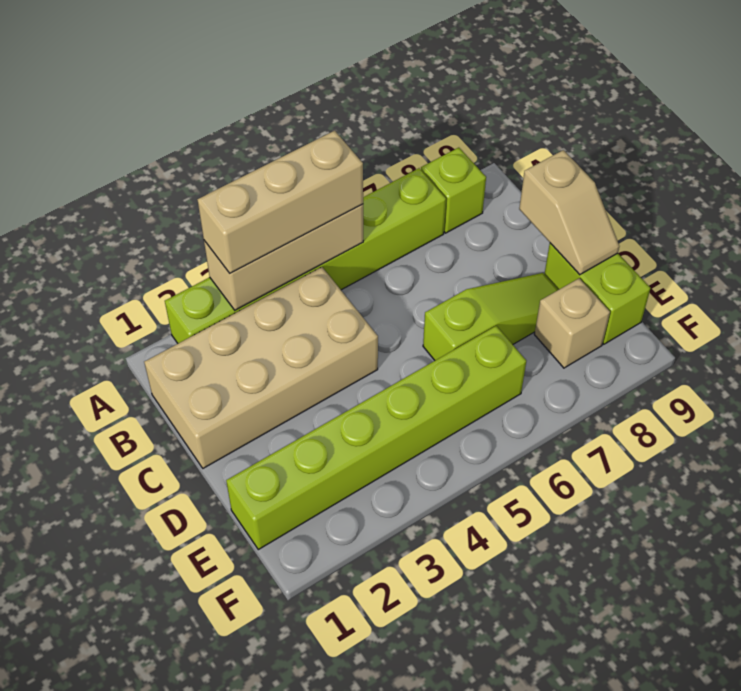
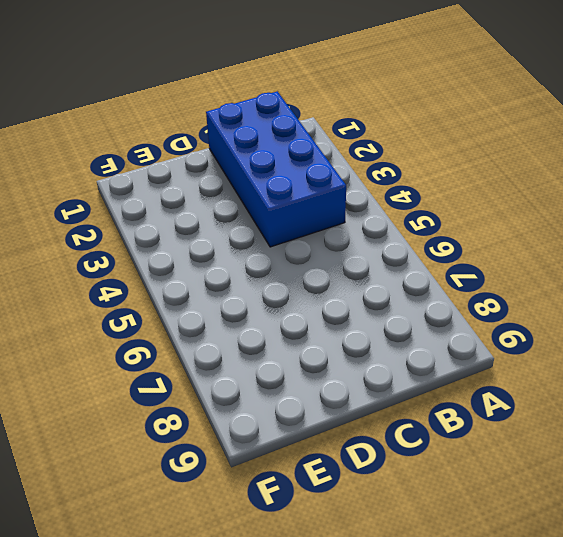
blue brick B1:C4 level 1 -> tan brick B1:C4 level 1
none -> lime brick A2:A7 level 1
none -> lime brick A8 level 1

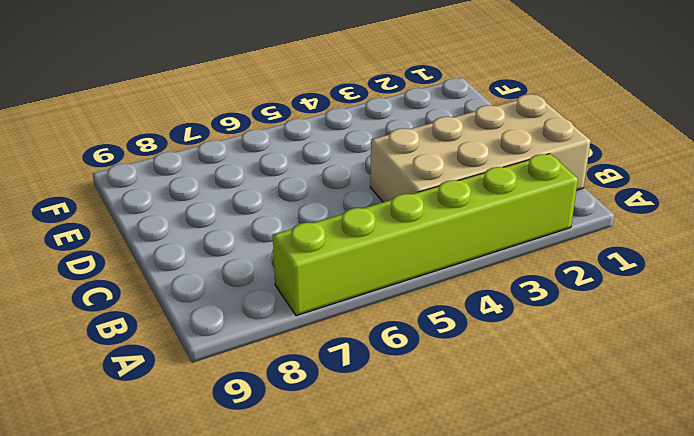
none -> lime brick A8 level 1
none -> lime slope D6:D8 level 1 top 6

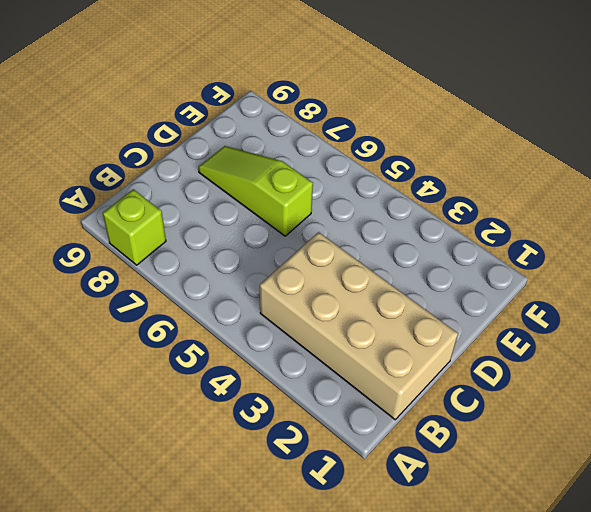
none -> lime brick A2:A7 level 1
none -> lime brick D9:E9 level 1

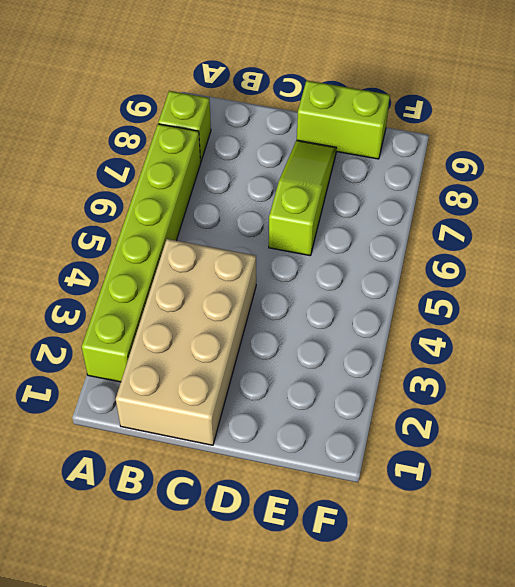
none -> lime brick E1:E6 level 1
none -> tan brick E8 level 1

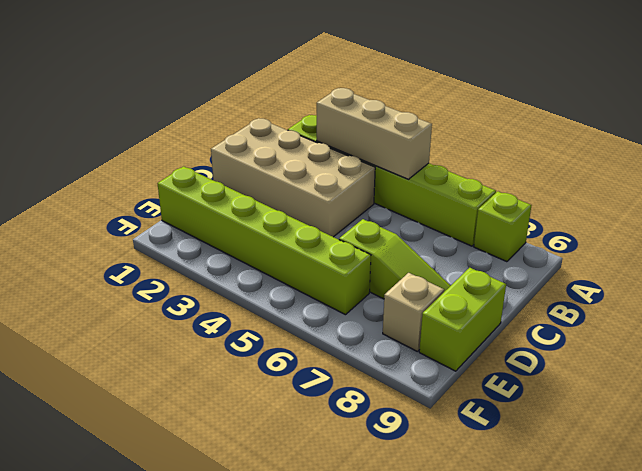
none -> tan slope C9:D9 level 2 top C
none -> tan brick A3:A5 level 3

